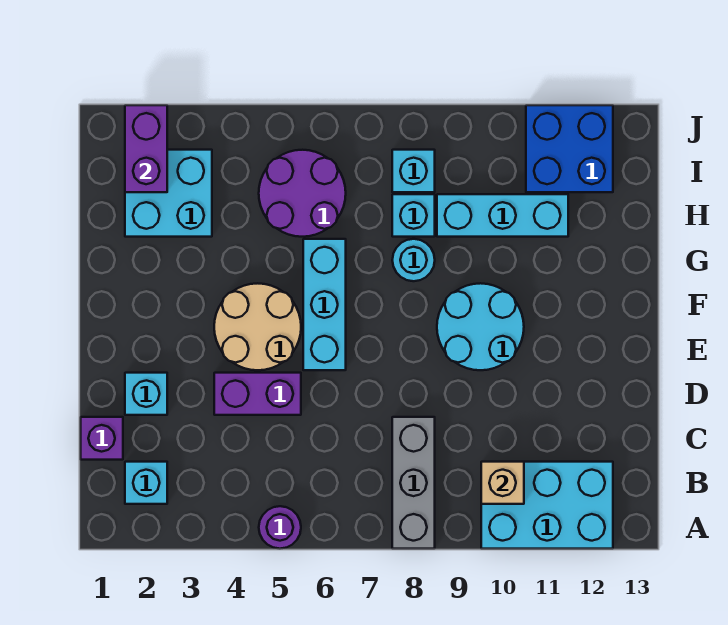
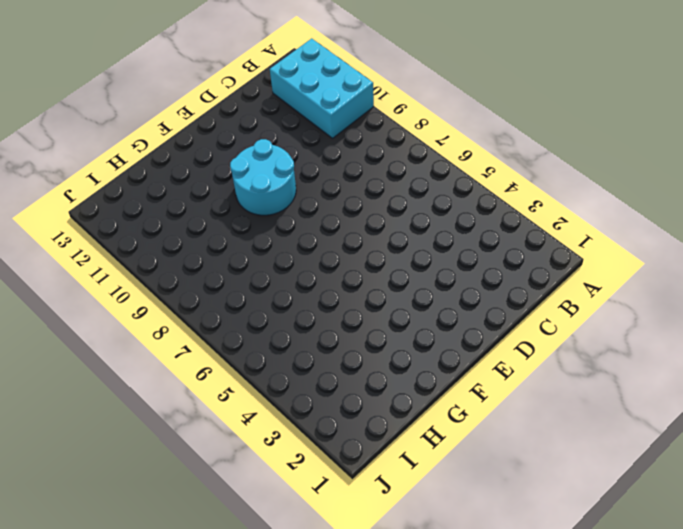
none -> purple round brick A5 level 1
none -> grey brick A8:C8 level 1
none -> cyan brick B2 level 1

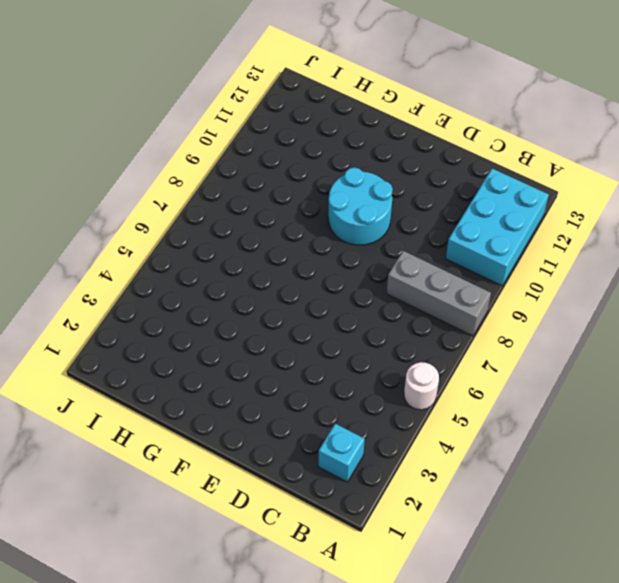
white round brick A5 level 1 -> purple round brick A5 level 1
none -> purple brick C1 level 1
none -> cyan brick D2 level 1
none -> purple brick D4:D5 level 1

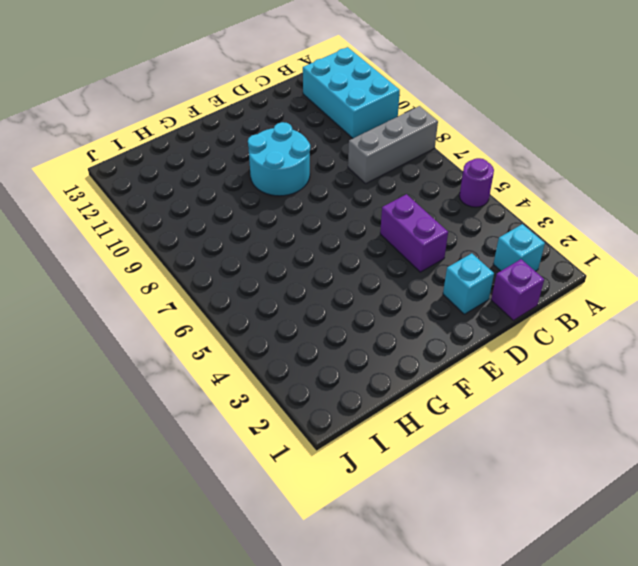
none -> tan round brick E4:F5 level 1
none -> cyan brick E6:G6 level 1
none -> cyan round brick G8 level 1

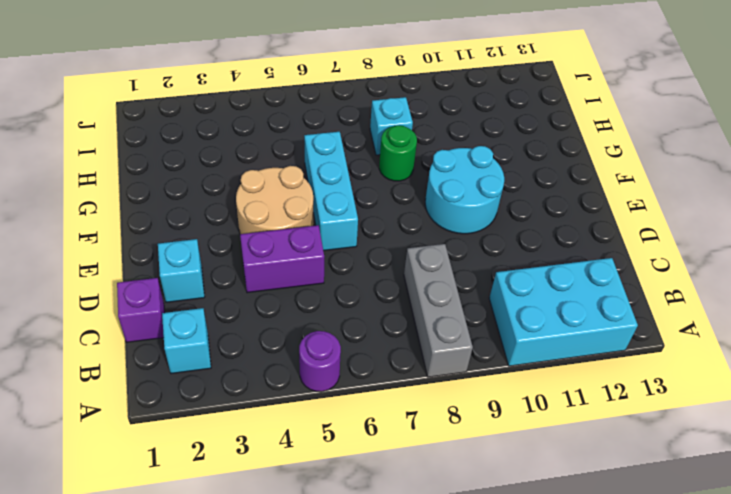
green round brick G8 level 1 -> cyan round brick G8 level 1
none -> cyan brick H2:I3 level 1
none -> purple round brick H5:I6 level 1
none -> cyan brick H9:H11 level 1

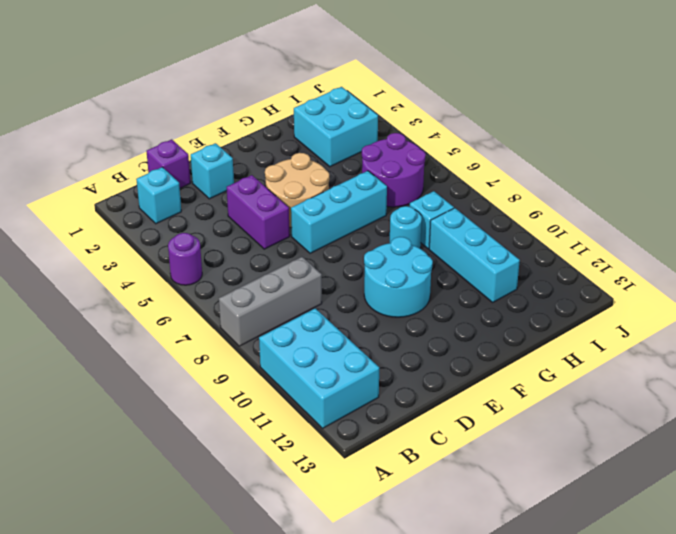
none -> cyan brick I8 level 1
none -> blue brick I11:J12 level 1
none -> tan brick B10 level 2

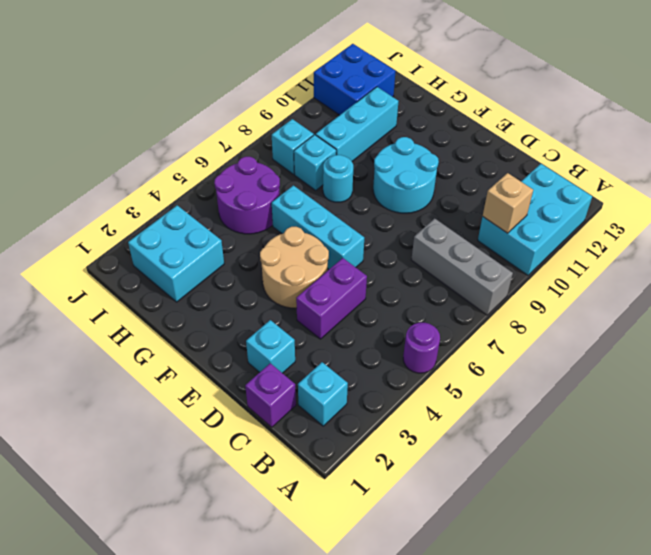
none -> purple brick I2:J2 level 2

